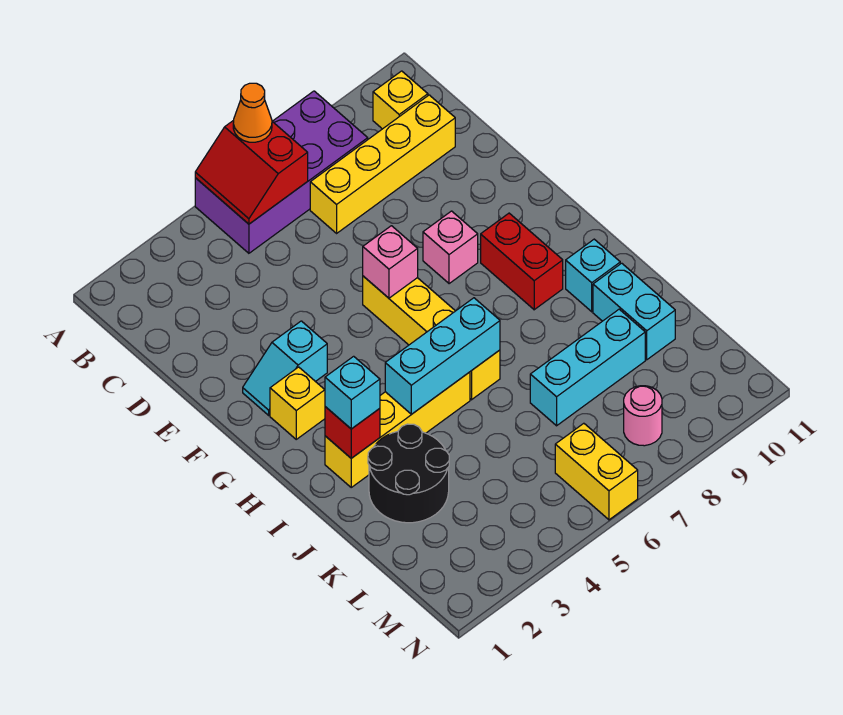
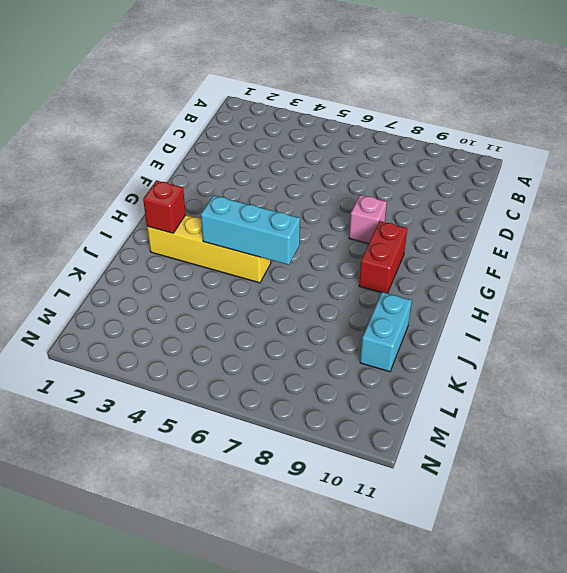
none -> purple brick A5:B8 level 1
none -> yellow brick B10 level 1
none -> yellow brick C7:C10 level 1

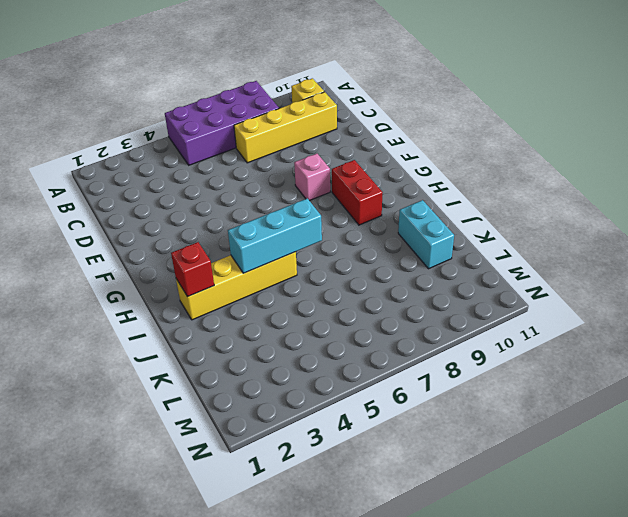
none -> cyan slope F2:F3 level 1 top 3
none -> yellow brick F6:I6 level 1
none -> yellow brick G2 level 1

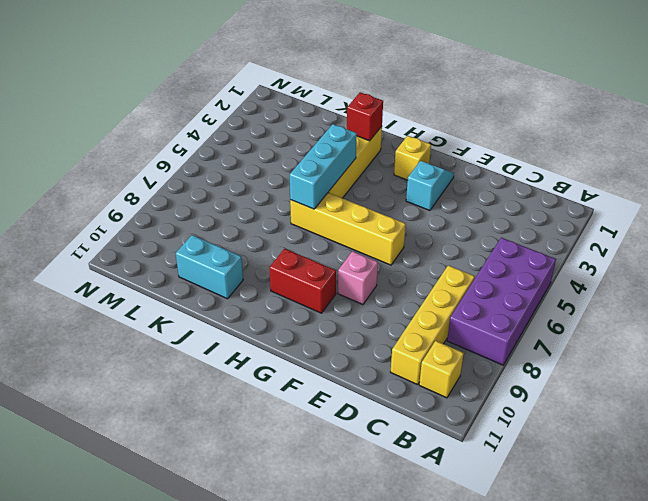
none -> cyan brick I10 level 1
none -> black round brick J2:K3 level 1
none -> cyan brick K7:K9 level 1

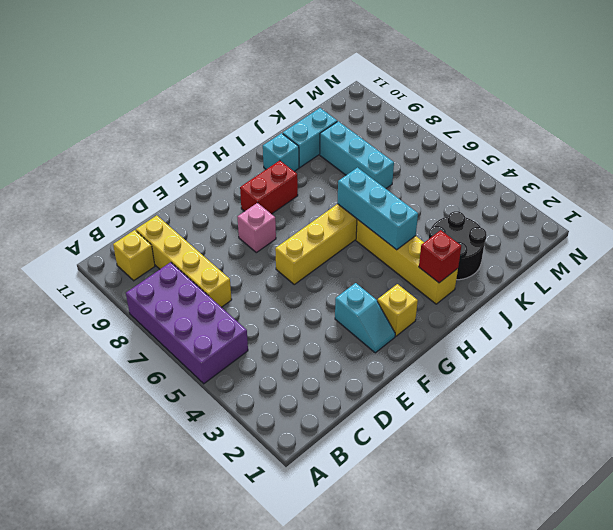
none -> yellow brick M6:N6 level 1
none -> pink round brick M8 level 1
none -> red slope A5:B6 level 2 top 6

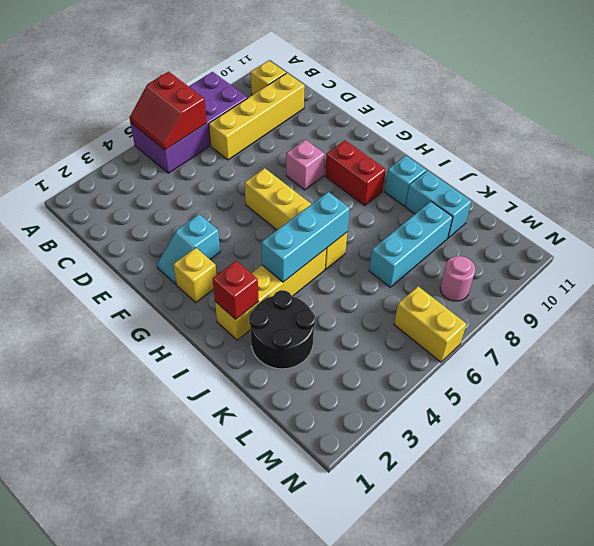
none -> pink brick F6 level 2
none -> orange cone A6 level 3
none -> cyan brick I2 level 3

